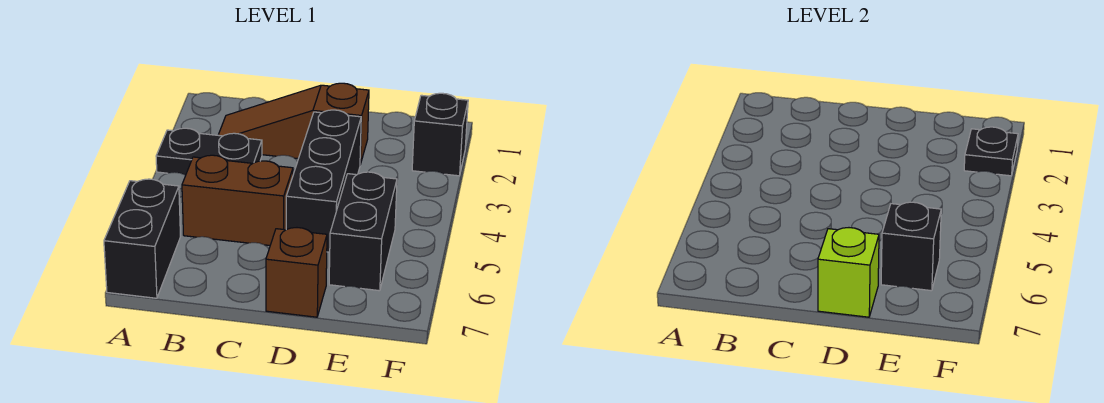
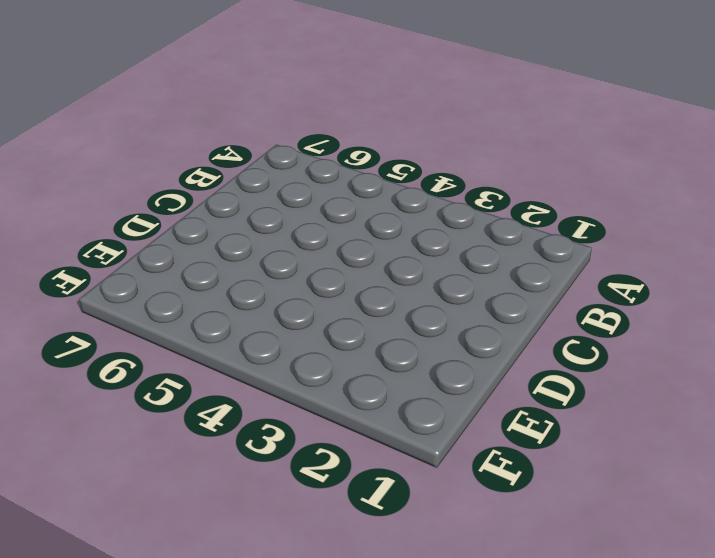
none -> black plate A3:B3 level 1
none -> black brick A6:A7 level 1

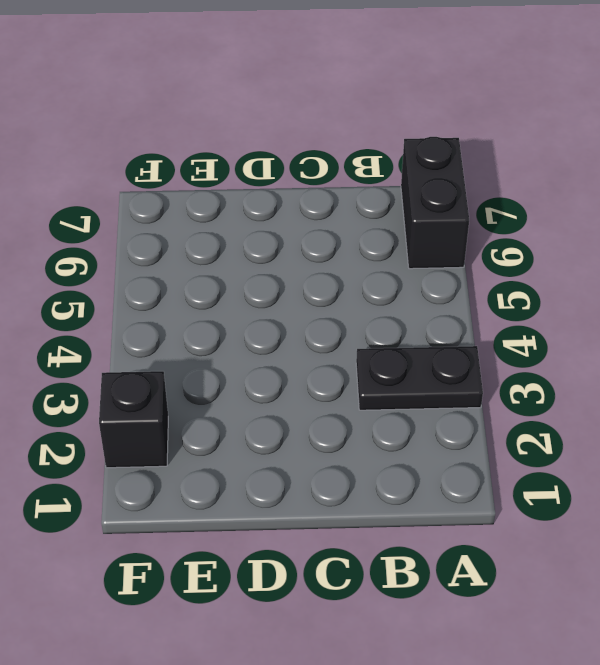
none -> brown slope B2:D2 level 1 top D
none -> brown brick B5:C5 level 1

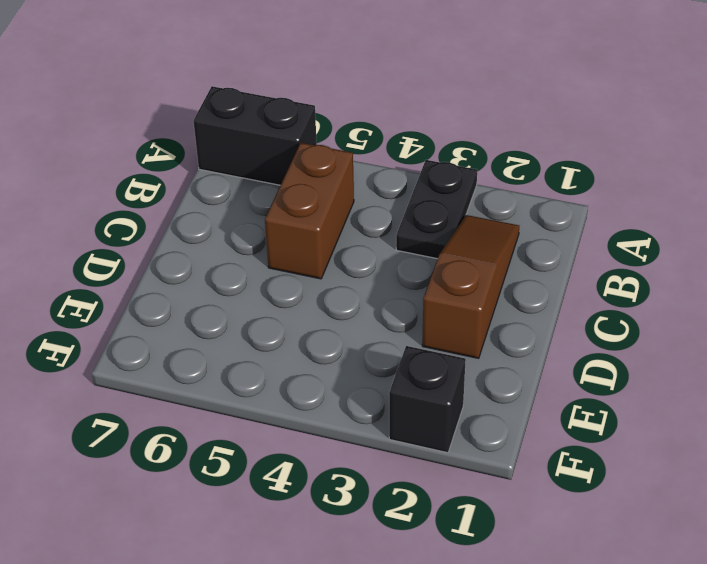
none -> black brick D3:D5 level 1
none -> brown brick D7 level 1

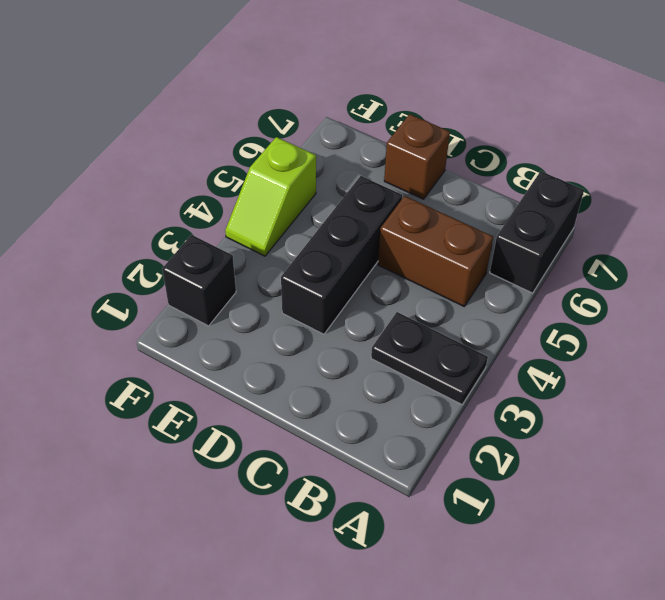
lime slope F4:F5 level 1 top 5 -> none
none -> brown slope B2:D2 level 1 top D
none -> black brick E5:E6 level 1

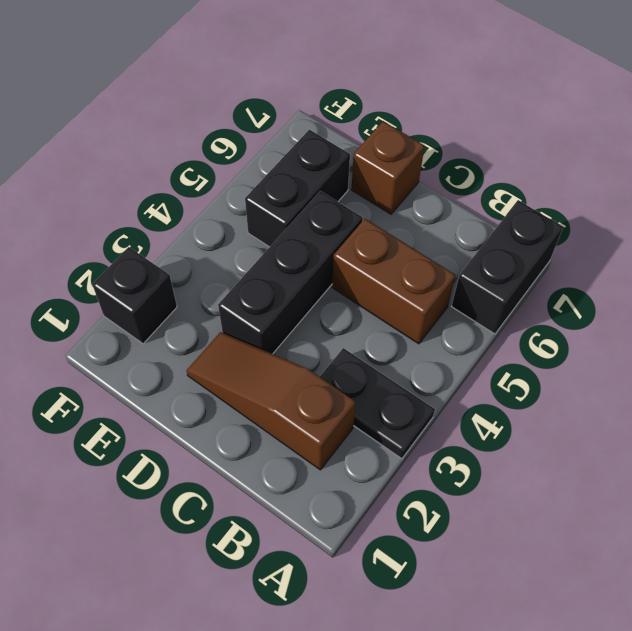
brown slope B2:D2 level 1 top B -> brown slope B2:D2 level 1 top D
none -> lime brick D7 level 2
none -> black brick E6 level 2

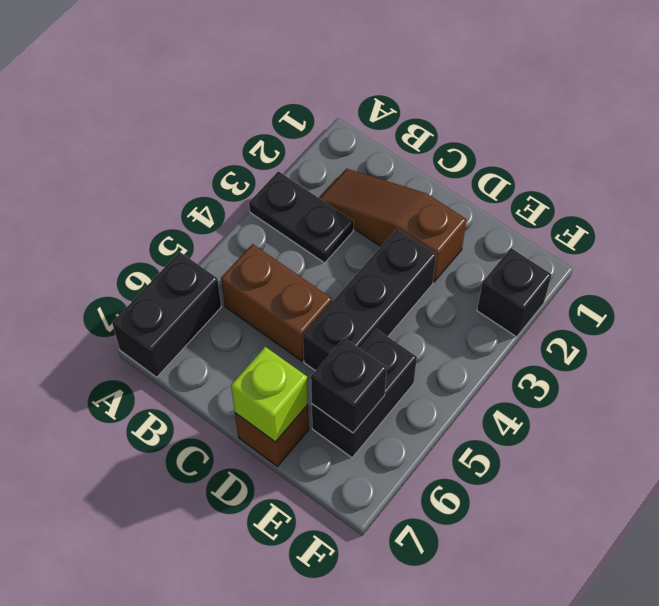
none -> black plate F2 level 2

